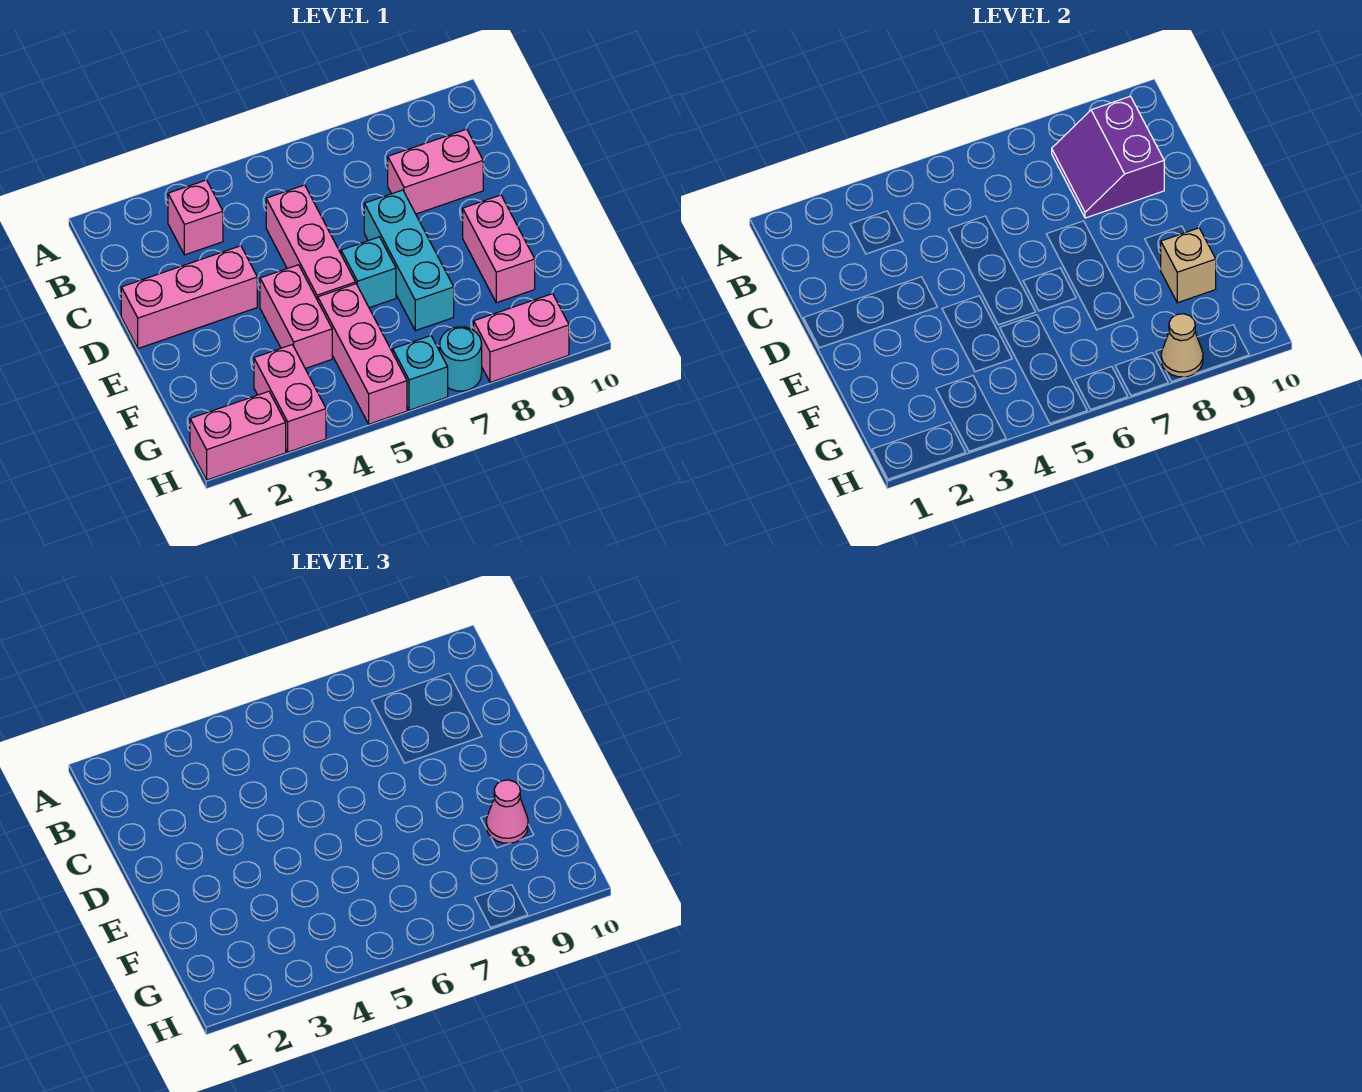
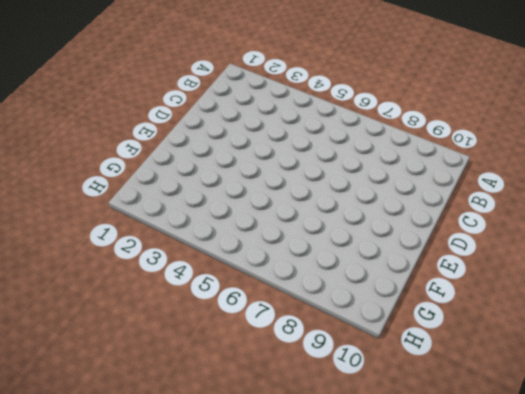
none -> pink brick B3 level 1
none -> pink brick C5:E5 level 1
none -> pink brick C8:C9 level 1

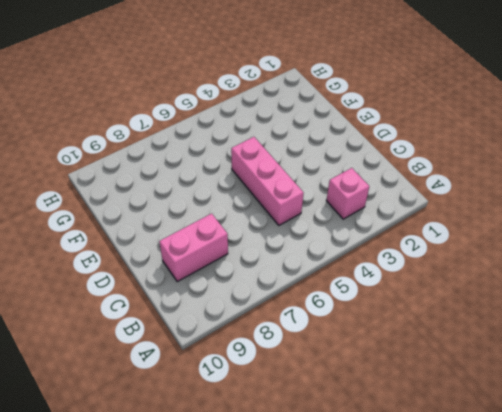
none -> pink brick D1:D3 level 1
none -> cyan brick D7:F7 level 1
none -> pink brick E4:F4 level 1

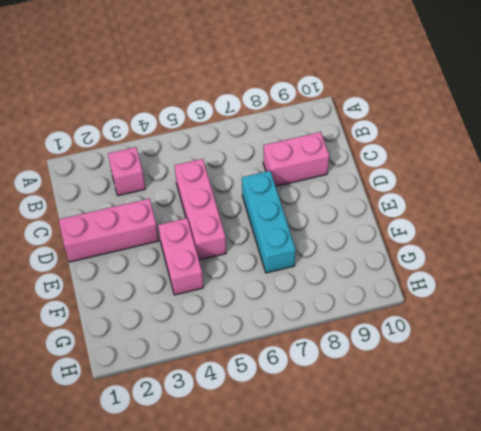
none -> cyan brick E6 level 1
none -> pink brick E9:F9 level 1
none -> pink brick F5:H5 level 1

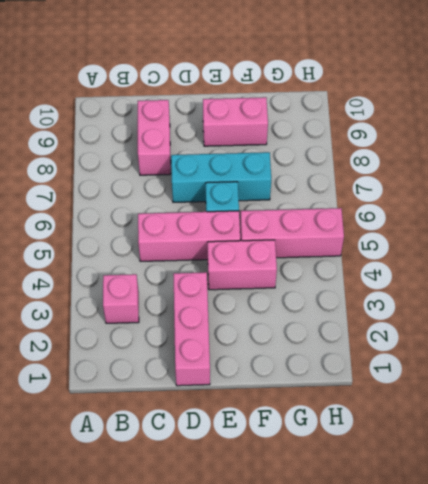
none -> pink brick G3:H3 level 1
none -> pink brick H1:H2 level 1
none -> cyan brick H6 level 1

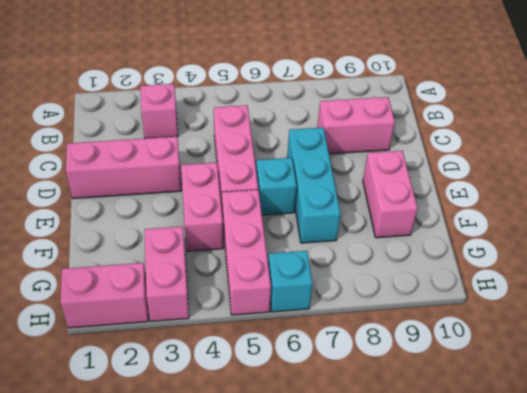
none -> cyan round brick H7 level 1
none -> pink brick H8:H9 level 1
none -> purple slope B8:C9 level 2 top 9

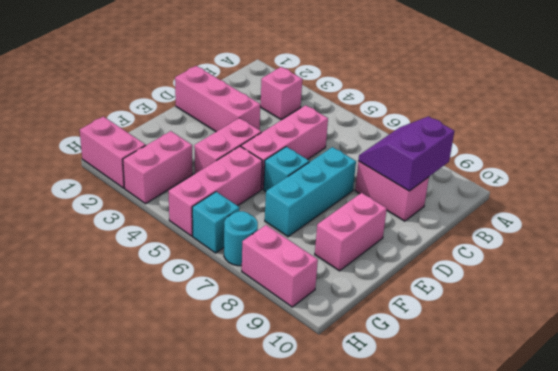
none -> tan brick F9 level 2
none -> tan cone H8 level 2
none -> pink cone F9 level 3

